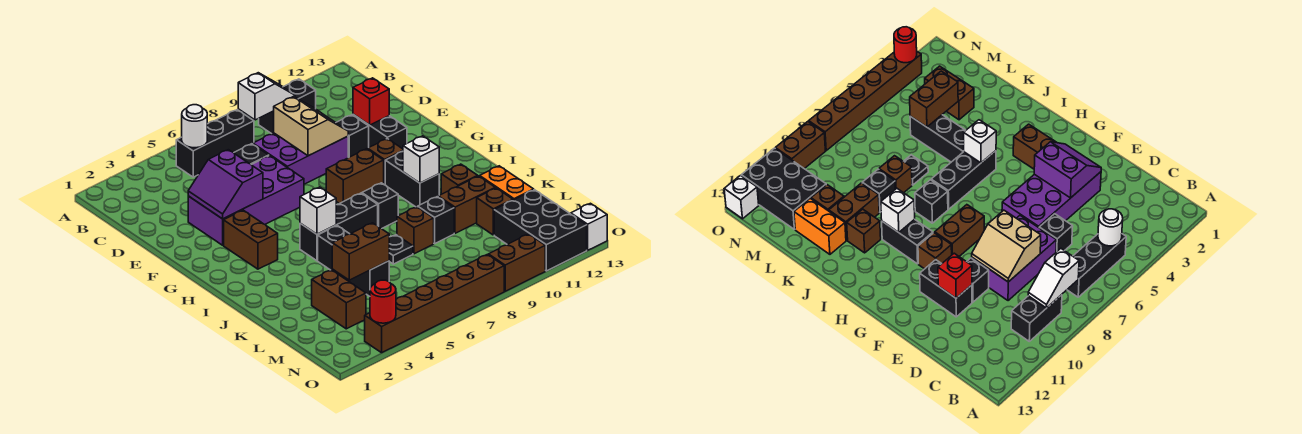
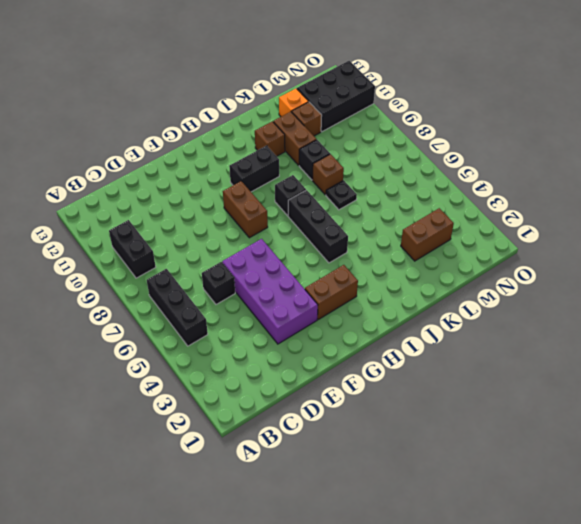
orange brick L12 level 1 -> orange brick K12:L12 level 1
none -> purple brick D7:E9 level 1
none -> black brick E10 level 1
none -> black brick E11:F11 level 1
none -> brown brick G10 level 1

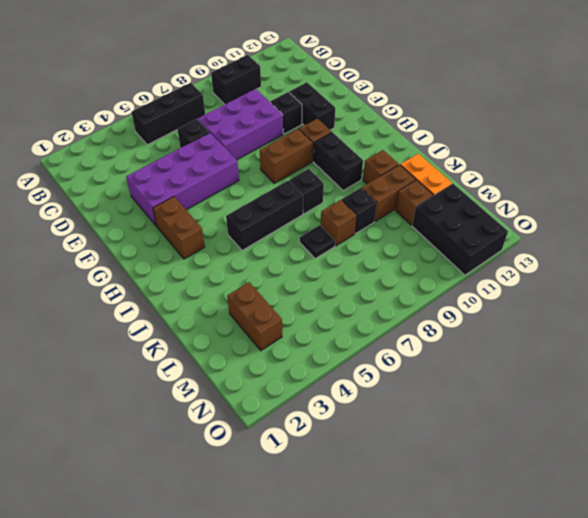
none -> black brick J5:L5 level 1
none -> brown brick O3:O8 level 1
none -> brown brick O9:O10 level 1
none -> white brick O13 level 1

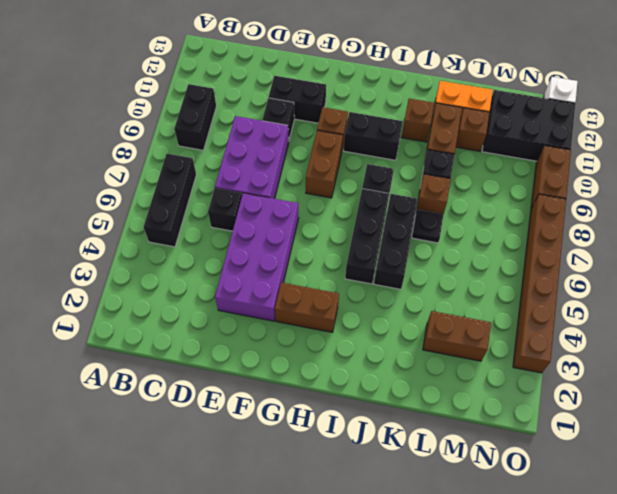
black brick J5:J7 level 1 -> black brick J5:L5 level 1
none -> white round brick B5 level 2
none -> white slope B8:B9 level 2 top 8
none -> tan slope D8:E9 level 2 top 8
none -> purple slope E3:F4 level 2 top 4

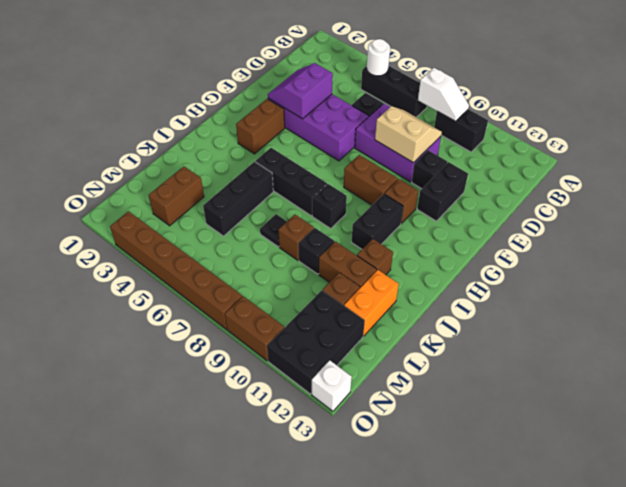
tan slope D8:E9 level 2 top E -> tan slope D8:E9 level 2 top 8
none -> red brick E11 level 2
none -> white brick I5 level 2
none -> white brick I10 level 2
none -> brown brick L4:L5 level 2

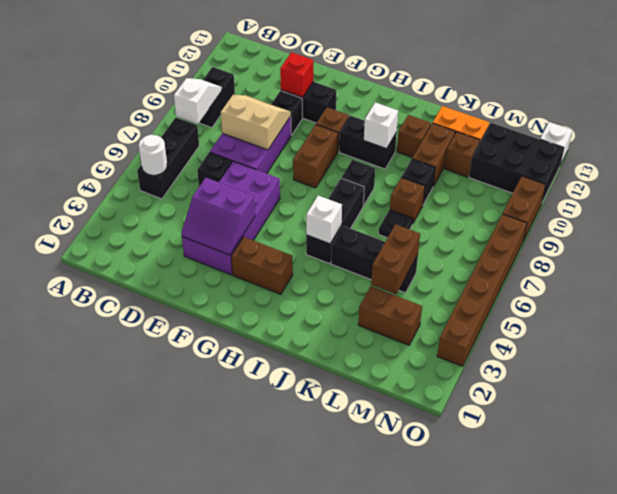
none -> red round brick O3 level 2

